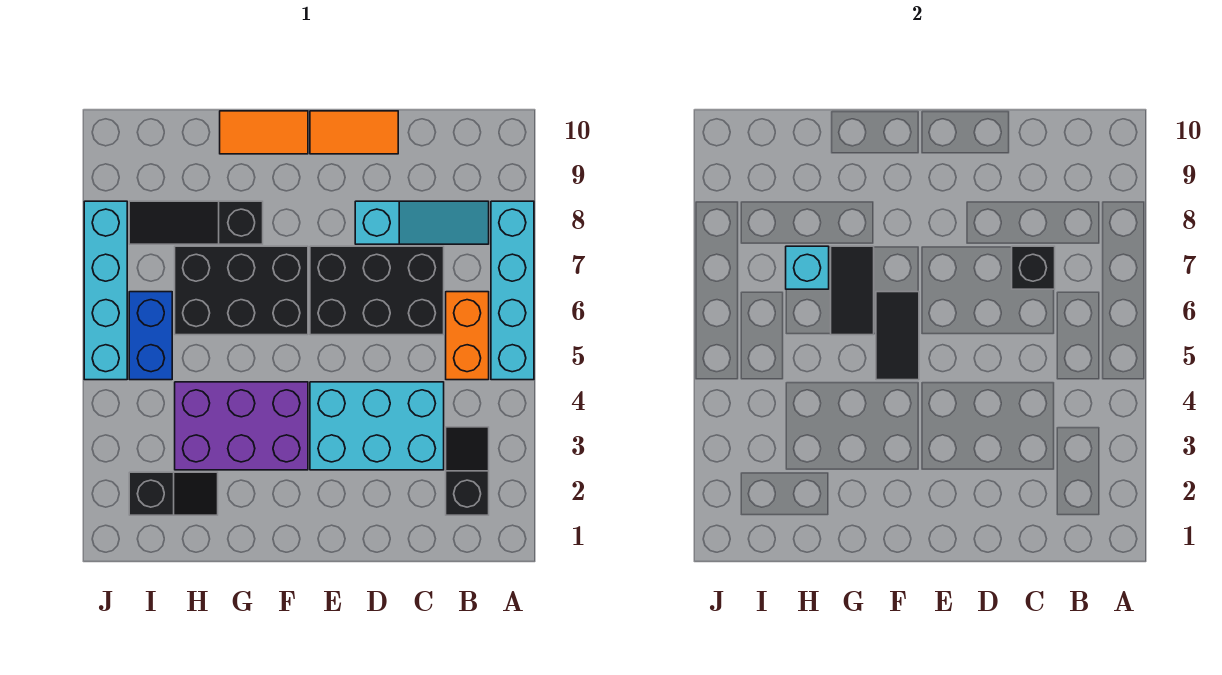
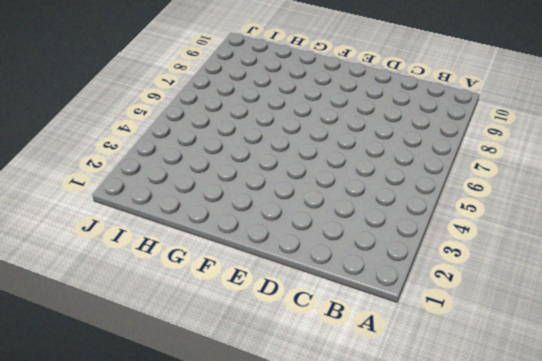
none -> cyan brick A5:A8 level 1
none -> black slope B2:B3 level 1 top 2
none -> orange brick B5:B6 level 1

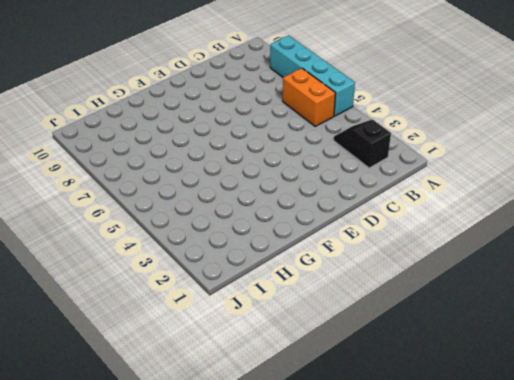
none -> cyan slope B8:D8 level 1 top D
none -> cyan brick C3:E4 level 1
none -> black brick C6:E7 level 1

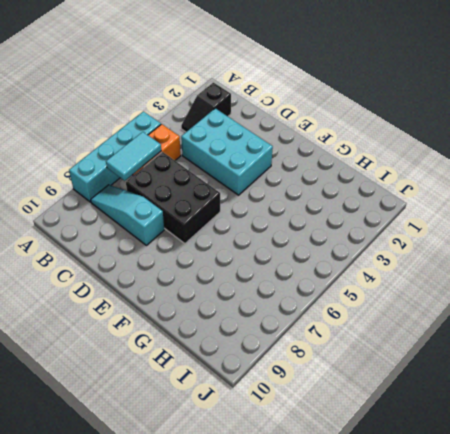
cyan tile B6:B7 level 2 -> none
none -> orange tile D10:E10 level 1
none -> purple brick F3:H4 level 1
none -> black brick F6:H7 level 1

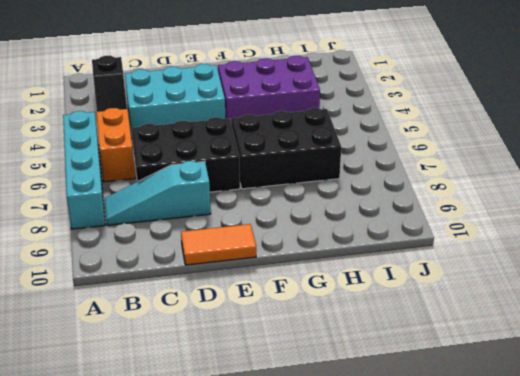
none -> orange tile F10:G10 level 1
none -> black slope G8:I8 level 1 top G
none -> black slope H2:I2 level 1 top I

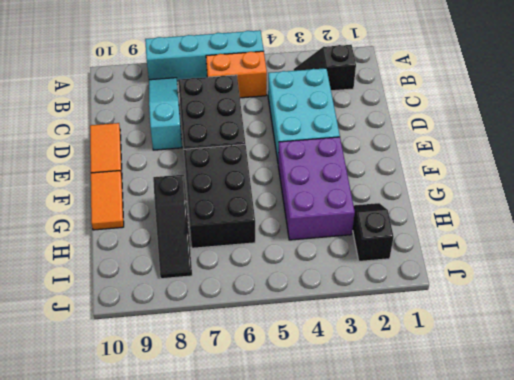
none -> blue brick I5:I6 level 1
none -> cyan brick J5:J8 level 1
none -> black brick C7 level 2

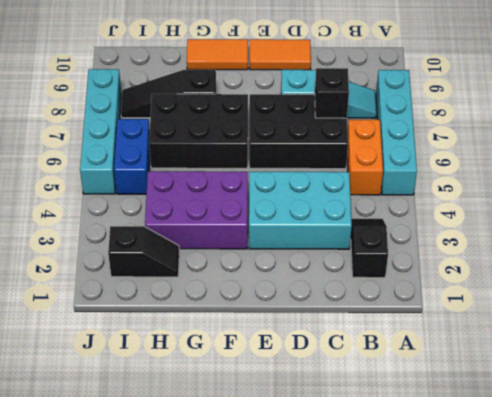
none -> black tile F5:F6 level 2
none -> black tile G6:G7 level 2
none -> cyan brick H7 level 2

